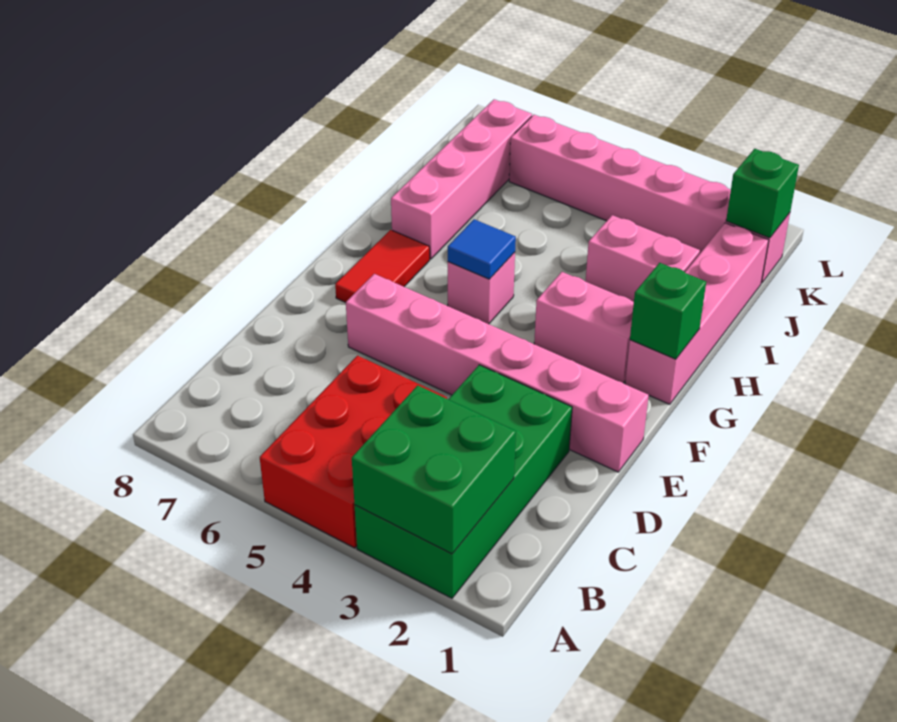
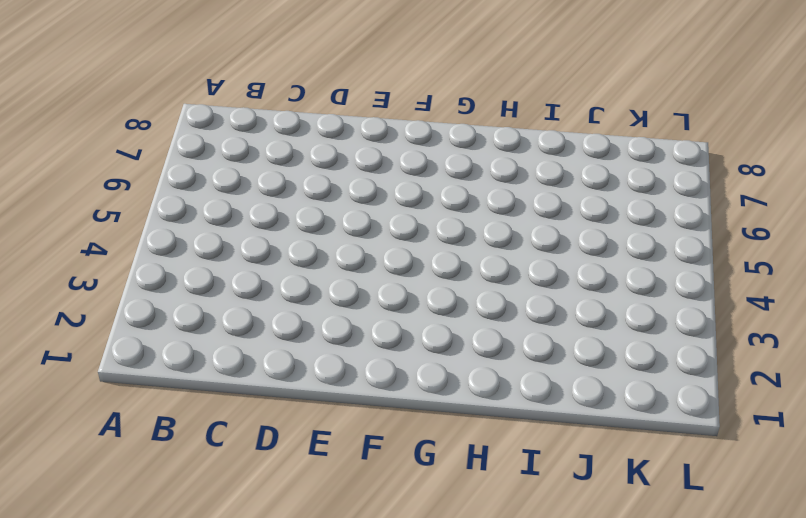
none -> green brick A2:D3 level 1
none -> red brick A4:C5 level 1
none -> pink brick E1:E6 level 1

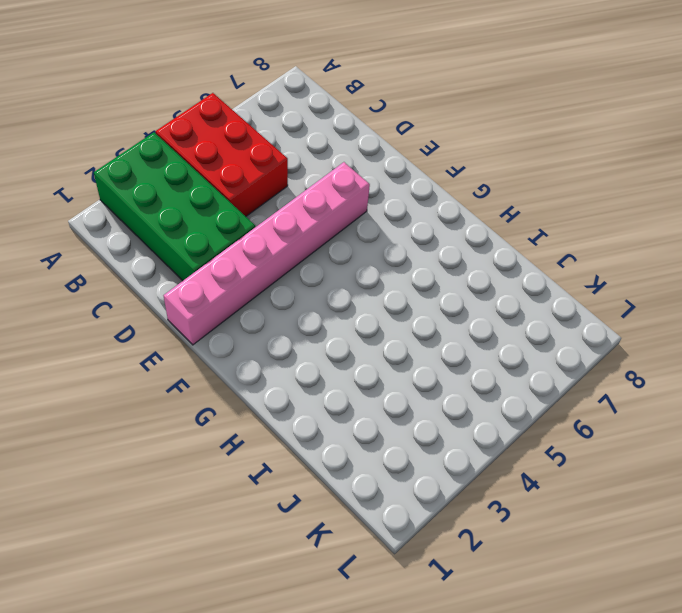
none -> red tile F7:G7 level 1
none -> pink brick G1:J1 level 1
none -> pink brick G2:G3 level 1

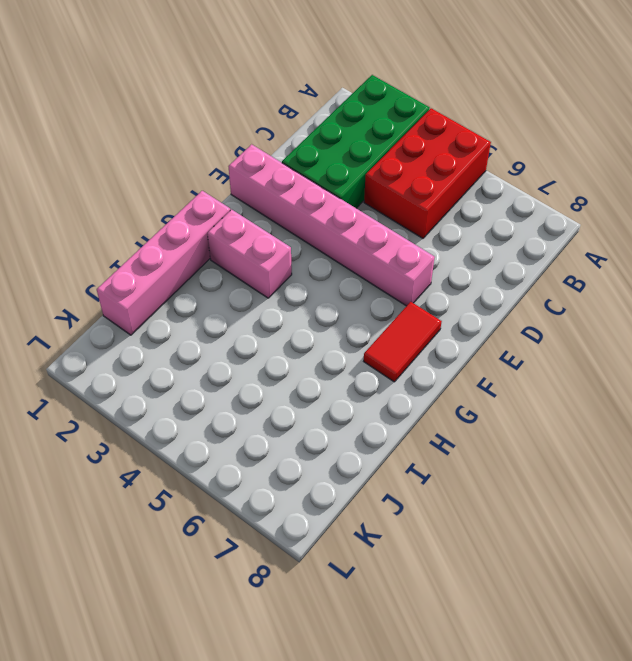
none -> pink brick G5 level 1
none -> pink brick H7:K7 level 1
none -> pink brick I2:I3 level 1

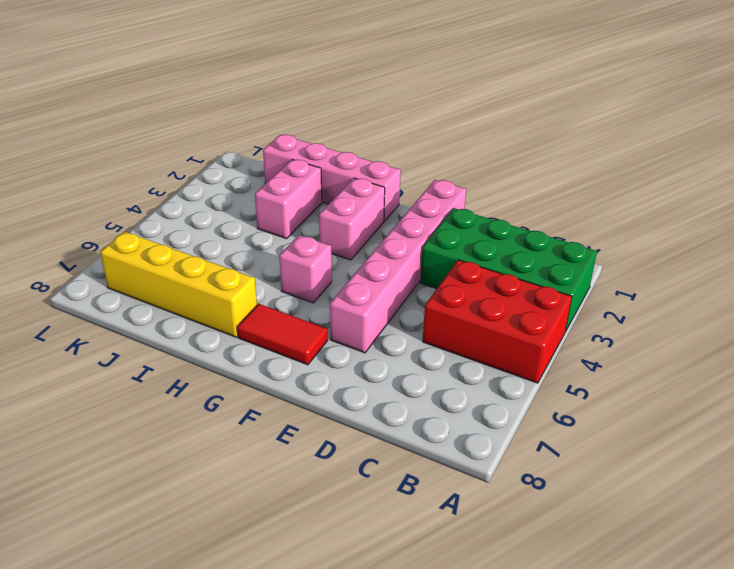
yellow brick H7:K7 level 1 -> pink brick H7:K7 level 1
none -> pink brick K1:K6 level 1
none -> green brick A2:B3 level 2
none -> green brick G1 level 2

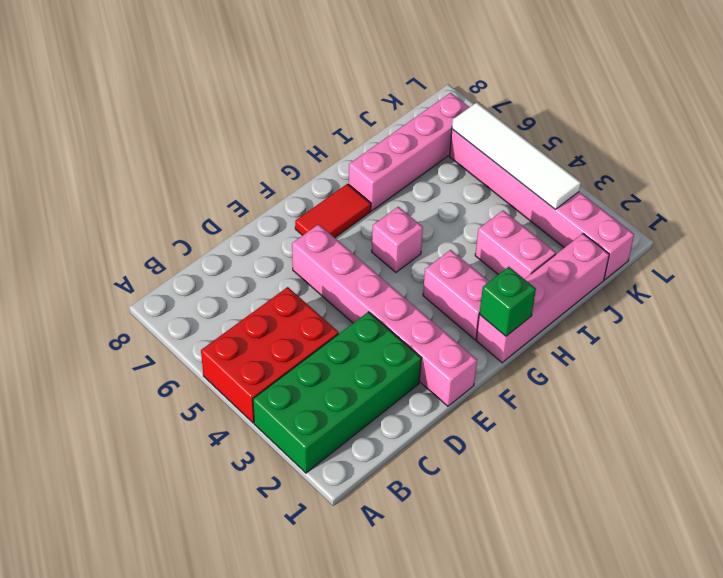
white tile K3:K6 level 2 -> none
none -> green brick A2:B3 level 2
none -> blue tile G5 level 2
none -> green brick K1 level 2

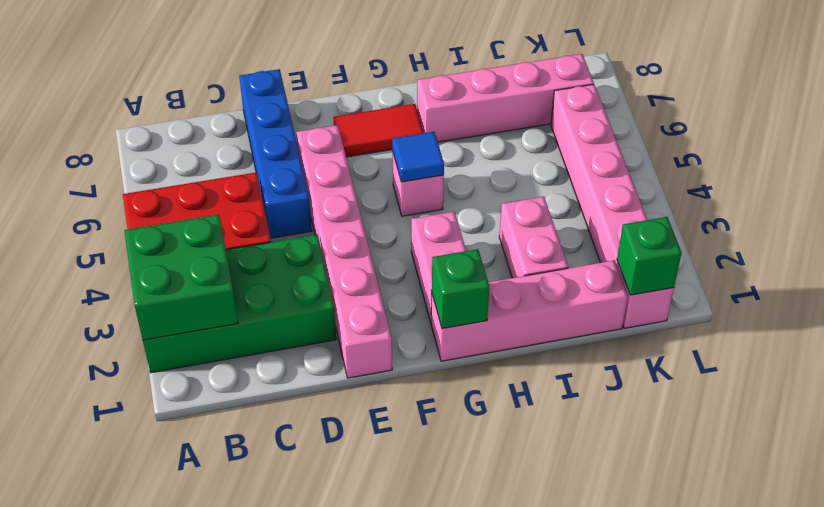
blue brick D5:D8 level 1 -> none

